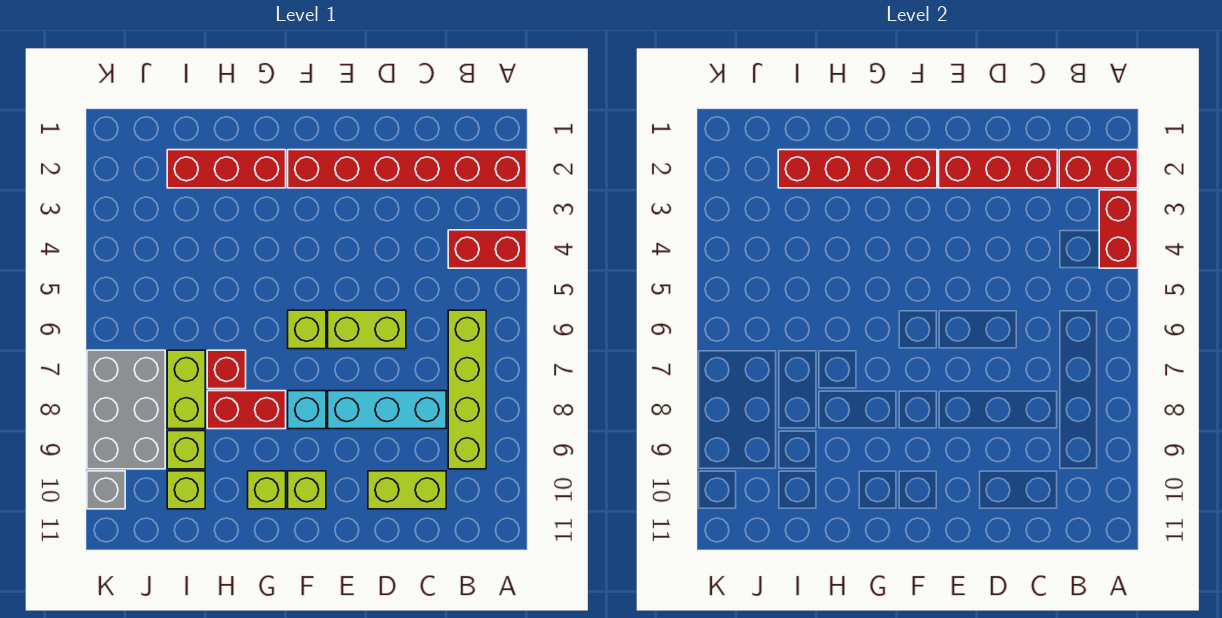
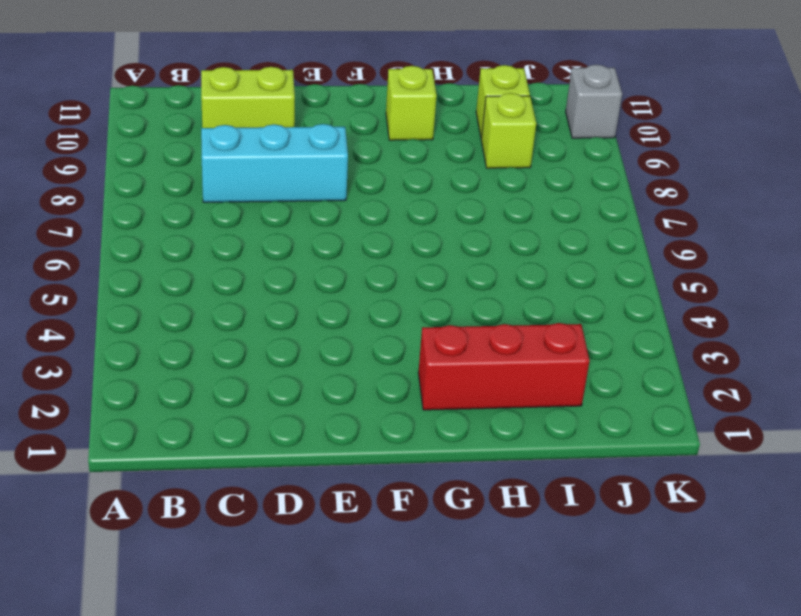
none -> red brick A2:F2 level 1
none -> red brick A4:B4 level 1
none -> lime brick B6:B9 level 1

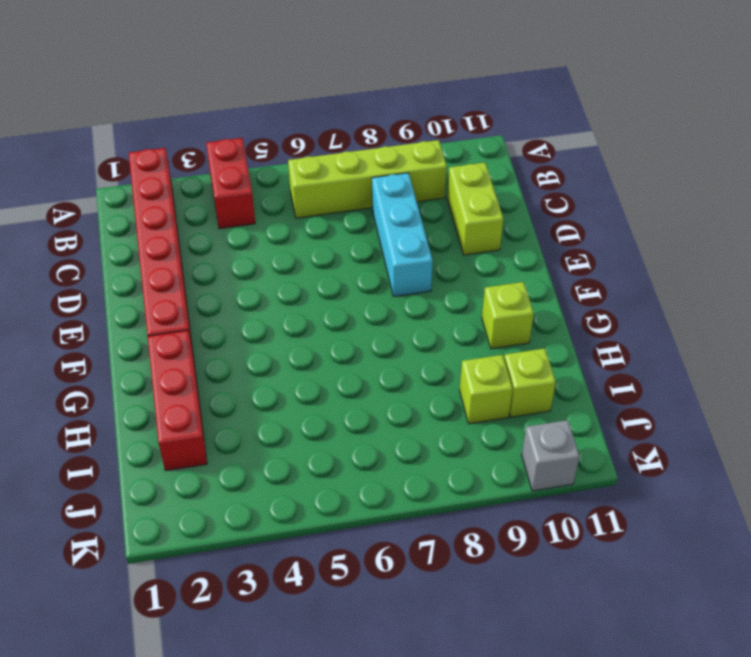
none -> lime brick D6:E6 level 1
none -> lime brick F6 level 1
none -> cyan brick F8 level 1

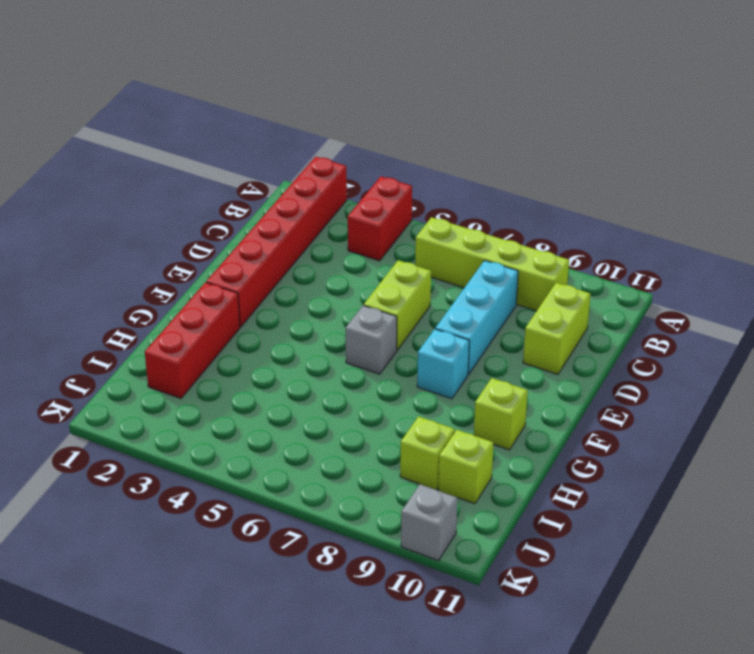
grey brick F6 level 1 -> lime brick F6 level 1
none -> lime brick F10 level 1
none -> red brick G8:H8 level 1
none -> red brick H7 level 1

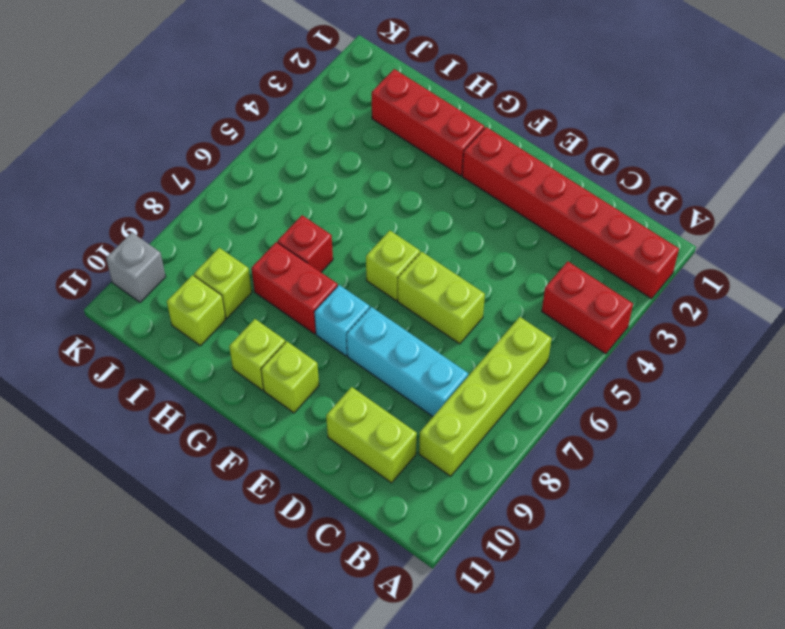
none -> lime brick I7:I8 level 1
none -> grey brick J7:K9 level 1
none -> red brick A2:B2 level 2

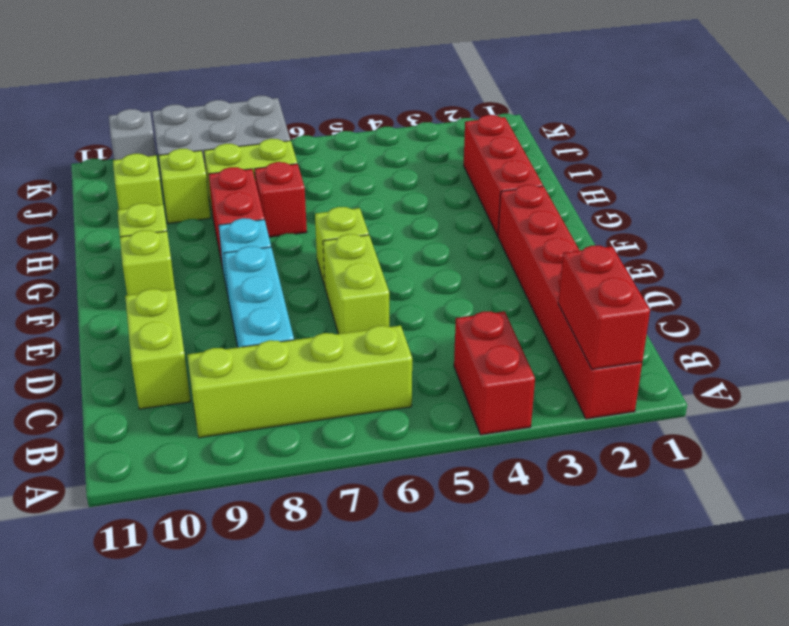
none -> red brick A3:A4 level 2
none -> red brick C2:E2 level 2
none -> red brick F2:I2 level 2

